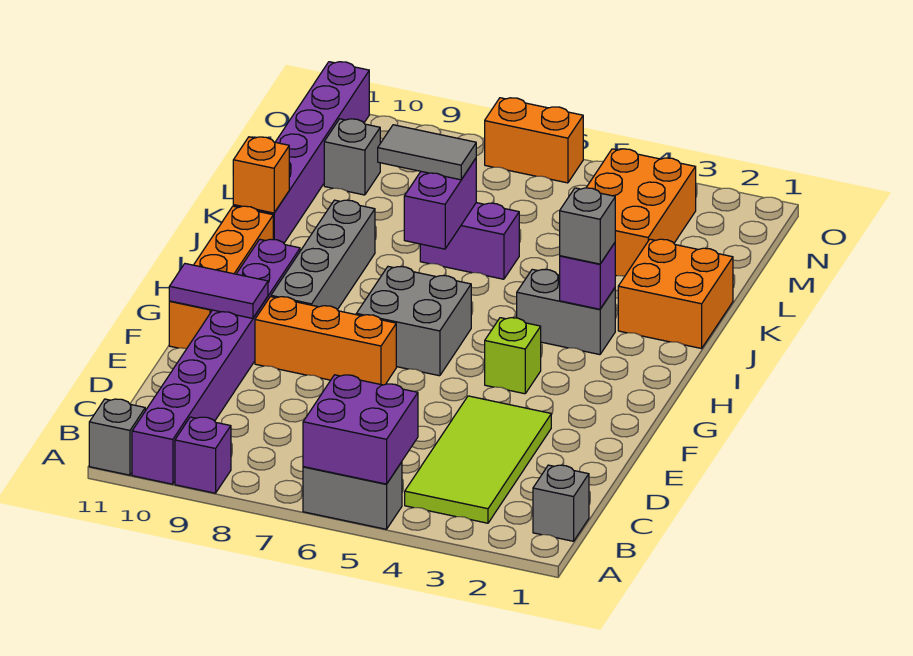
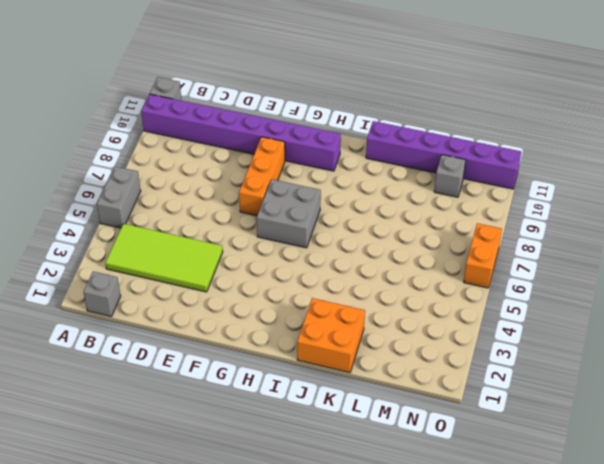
none -> purple brick A9 level 1
none -> orange brick F11:I11 level 1
none -> lime brick G4 level 1

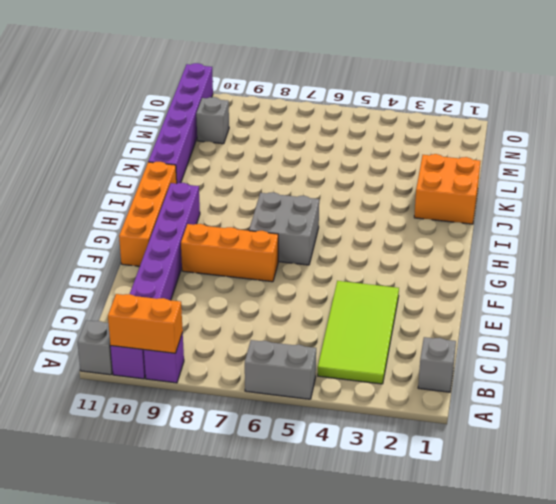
orange brick A9:A10 level 2 -> orange brick O6:O7 level 1
none -> lime brick G4 level 1
none -> grey brick G9:J9 level 1
none -> grey brick I3:I4 level 1

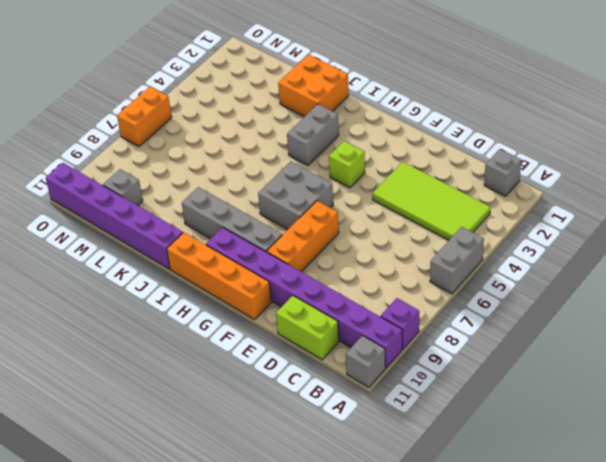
lime brick C11:D11 level 1 -> none
none -> purple brick K6:K7 level 1
none -> orange brick L3:N4 level 1
none -> purple brick A5:B6 level 2

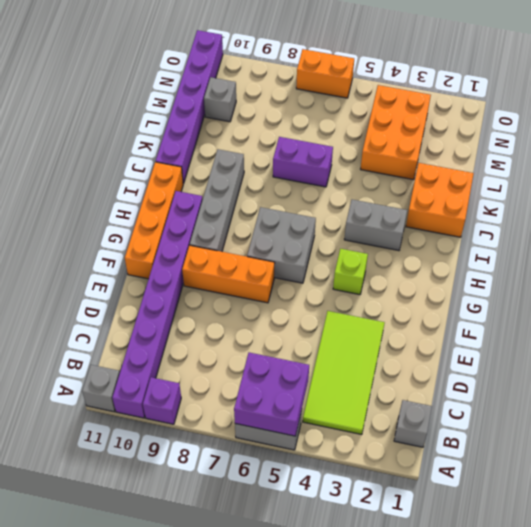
none -> purple tile F10:F11 level 2
none -> purple brick I3 level 2
none -> purple brick J7:K7 level 2

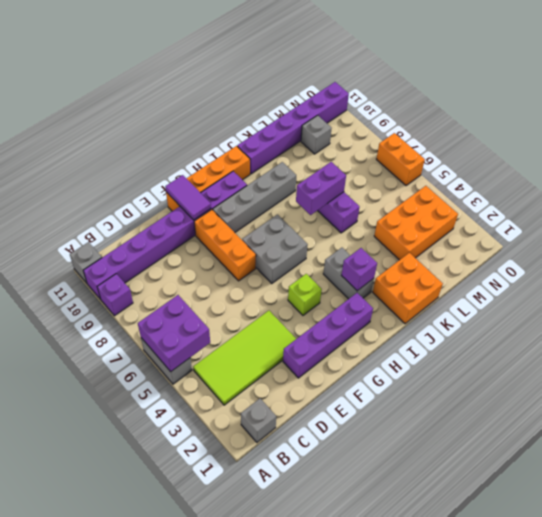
purple brick E2:H2 level 1 -> none
none -> orange brick J11 level 2
none -> grey brick I3 level 3
none -> grey tile K7:K8 level 3

